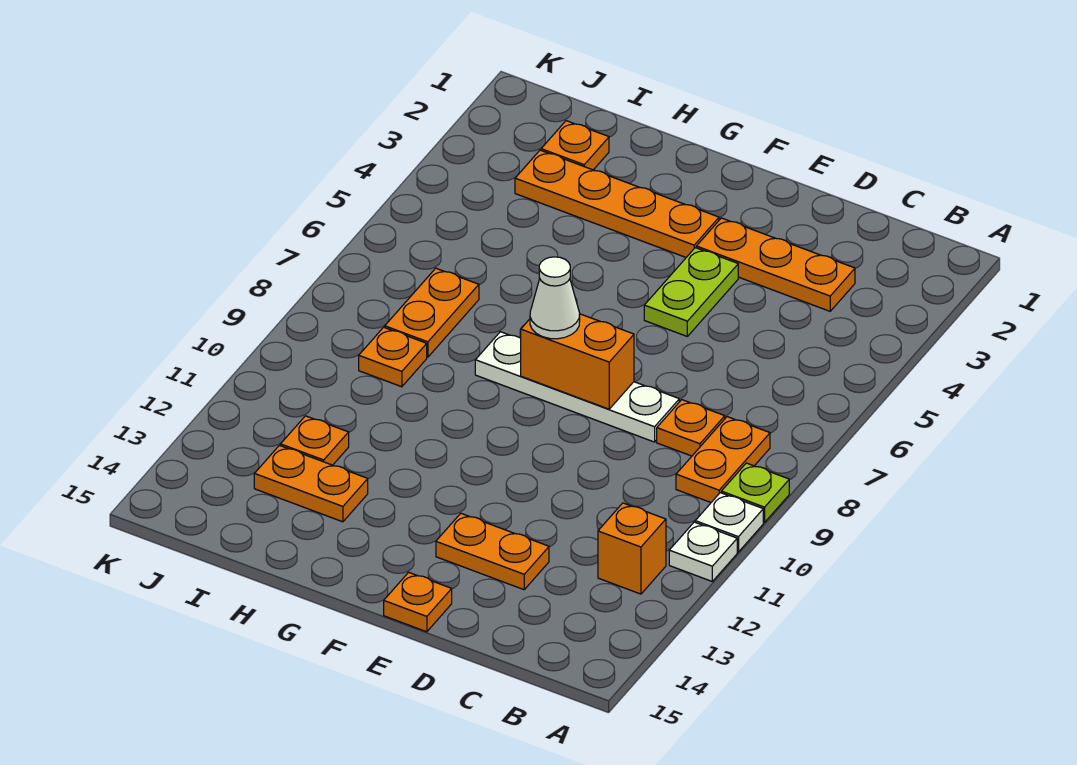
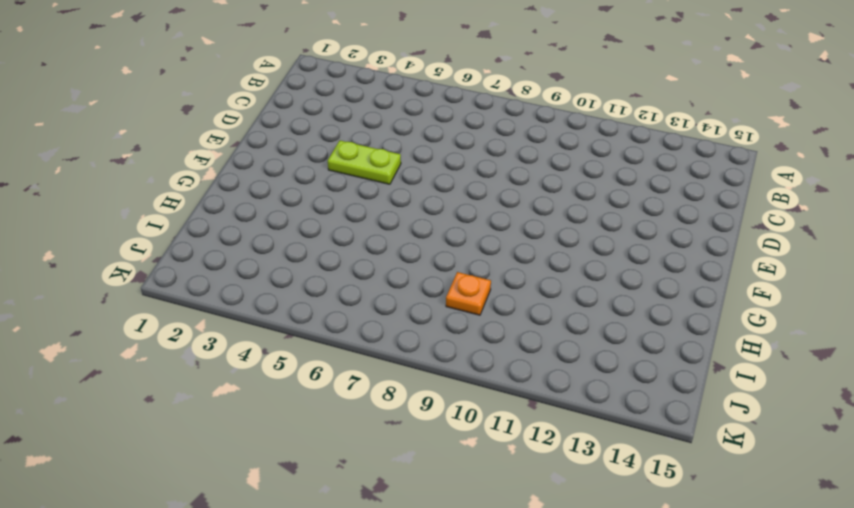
none -> lime plate A9 level 1
none -> white plate A10 level 1
none -> white plate A11 level 1

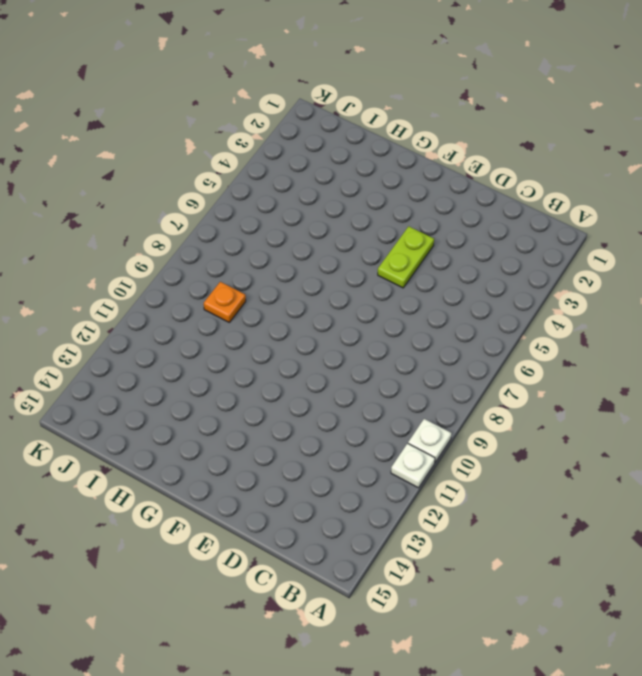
none -> lime plate A9 level 1
none -> orange plate B8:B9 level 1
none -> orange brick B12 level 1

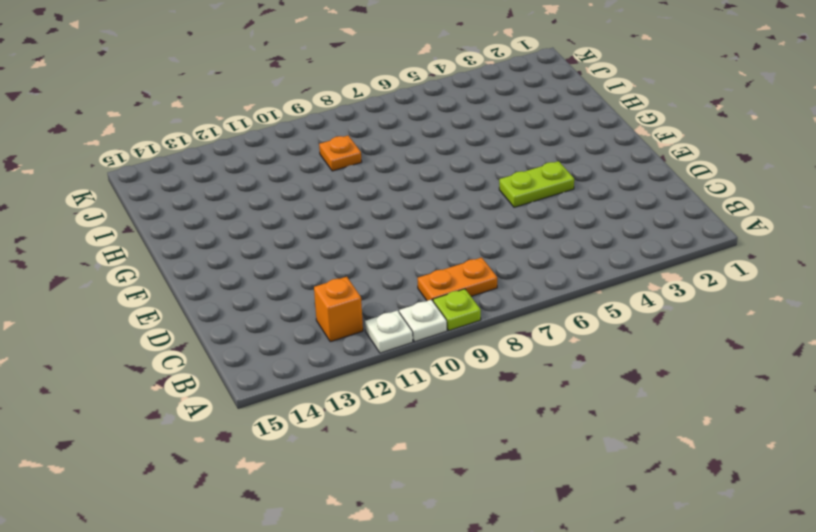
none -> orange plate C3:E3 level 1
none -> orange plate C8 level 1
none -> white plate D8:G8 level 1

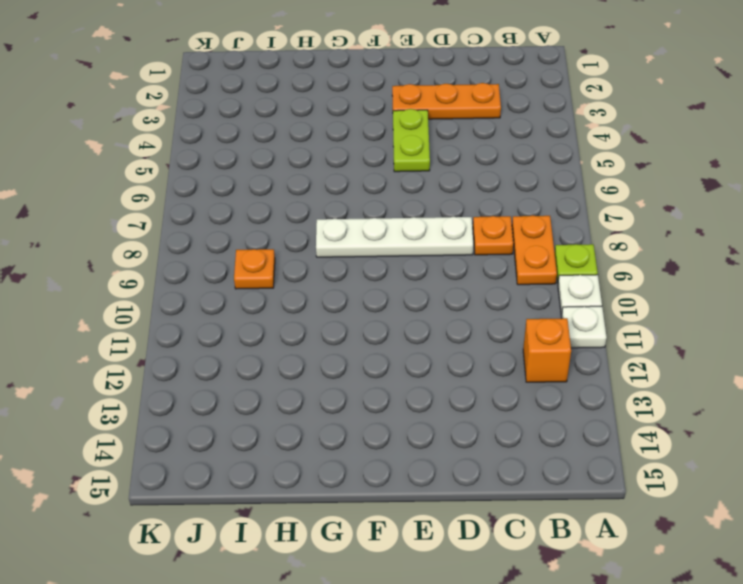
none -> orange plate D13:E13 level 1
none -> orange plate E15 level 1
none -> orange plate F3:I3 level 1

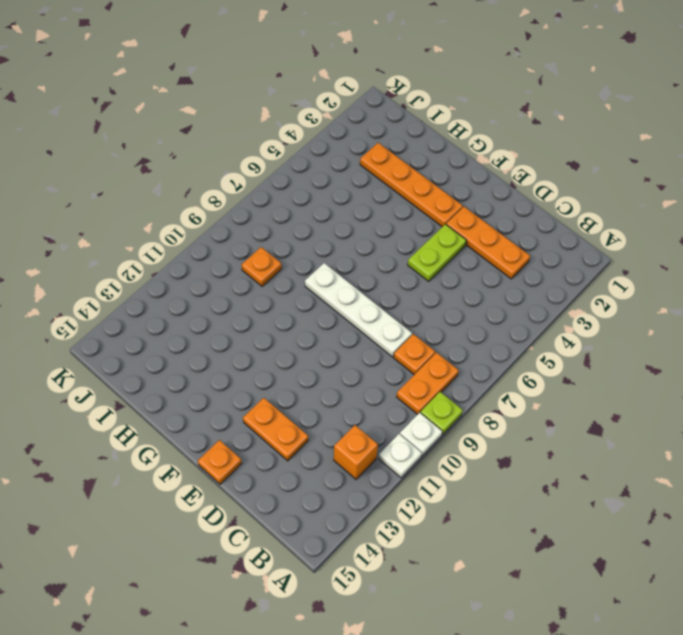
none -> orange plate H13:I13 level 1
none -> orange plate I2 level 1
none -> orange plate I7:I8 level 1

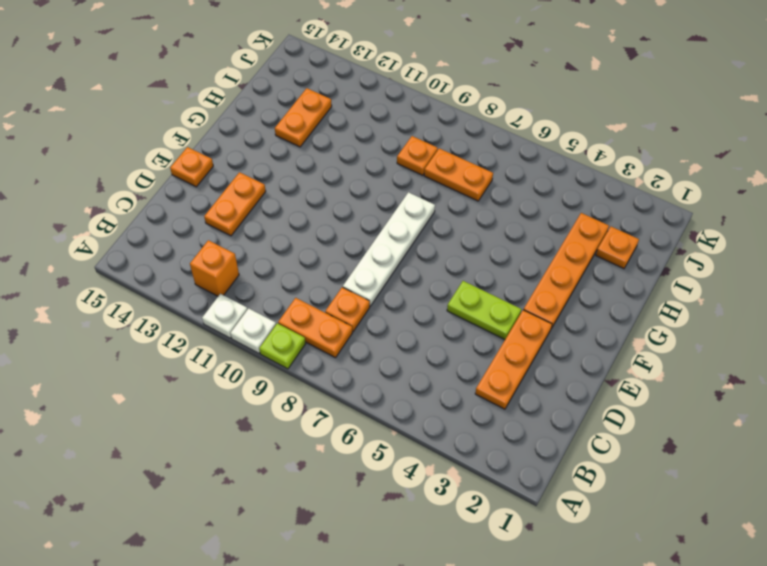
none -> orange plate I12 level 1
none -> orange brick E8:F8 level 2
none -> white cone F8 level 3

